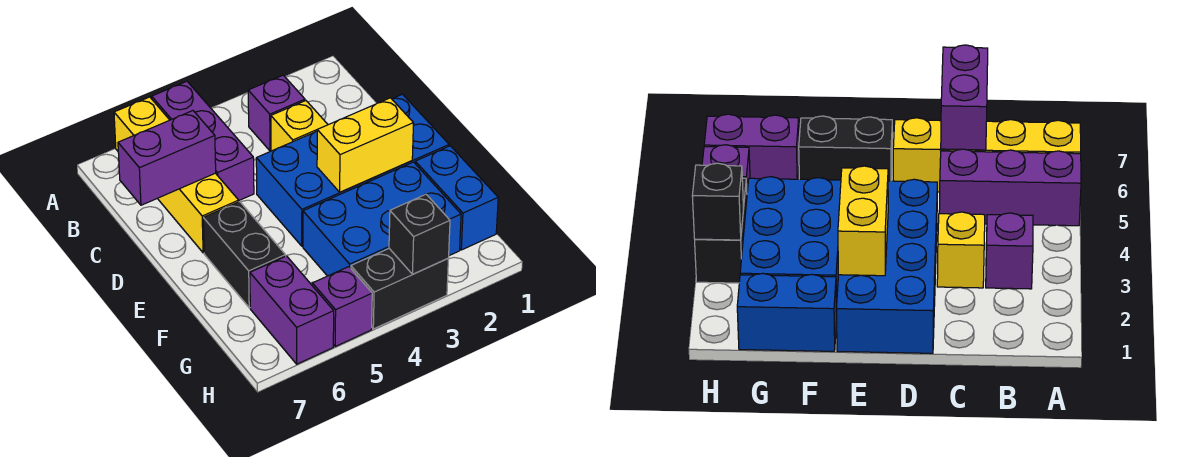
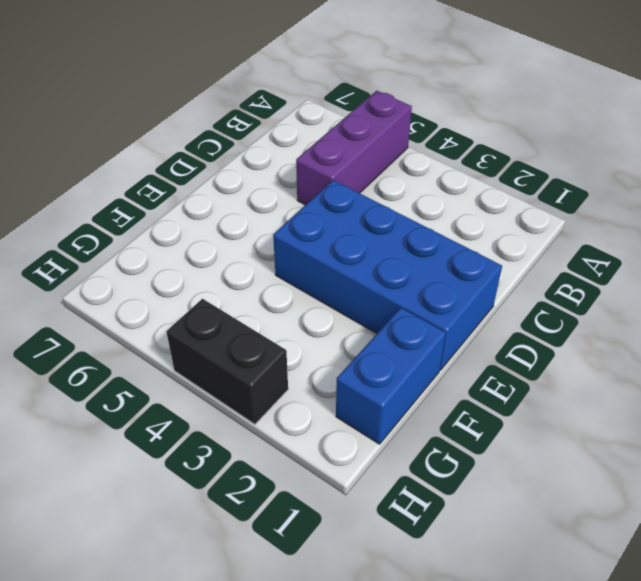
none -> yellow brick A6:D6 level 1
none -> purple brick B3 level 1
none -> yellow brick C3 level 1

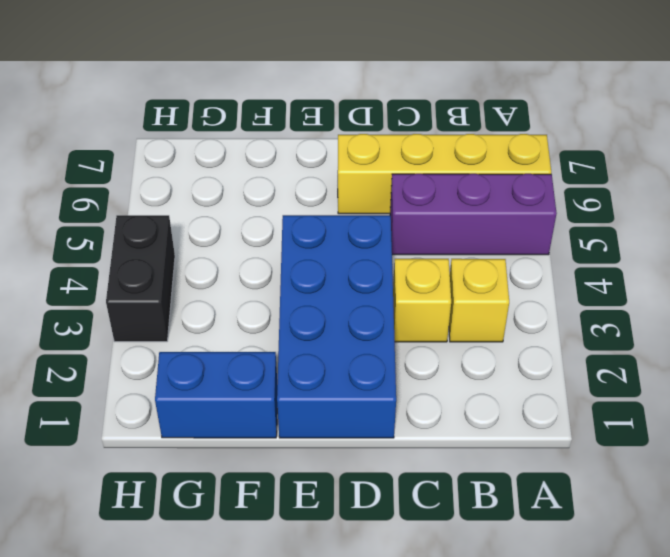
yellow brick B3 level 1 -> purple brick B3 level 1
none -> black brick E6:F6 level 1
none -> blue brick F2:G4 level 1
none -> purple brick G6:H6 level 1

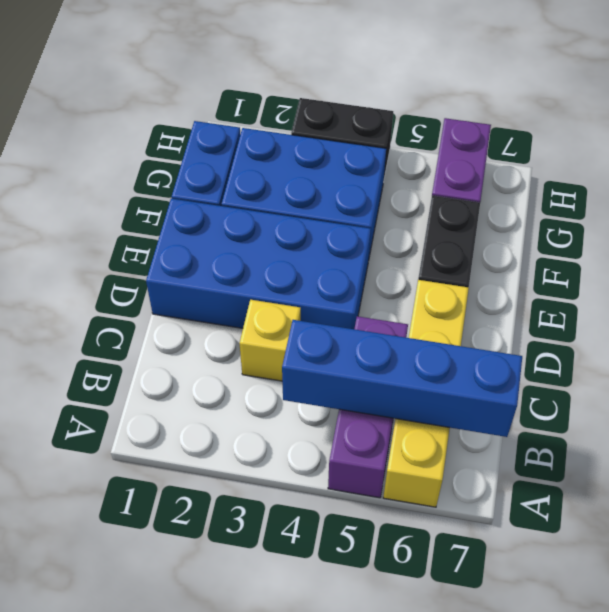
blue brick B4:B7 level 2 -> none
none -> purple brick B3 level 1
none -> purple brick H5 level 1
none -> purple brick C6:C7 level 2

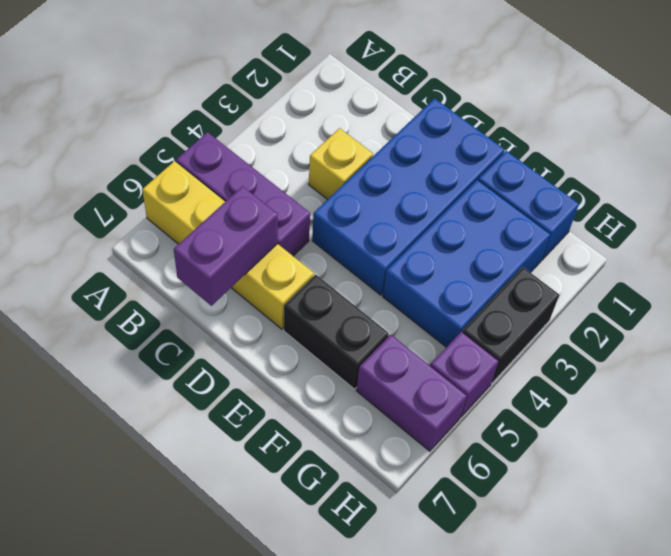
none -> purple brick B3 level 1
none -> yellow brick E2:E3 level 2
none -> black brick H3 level 2

